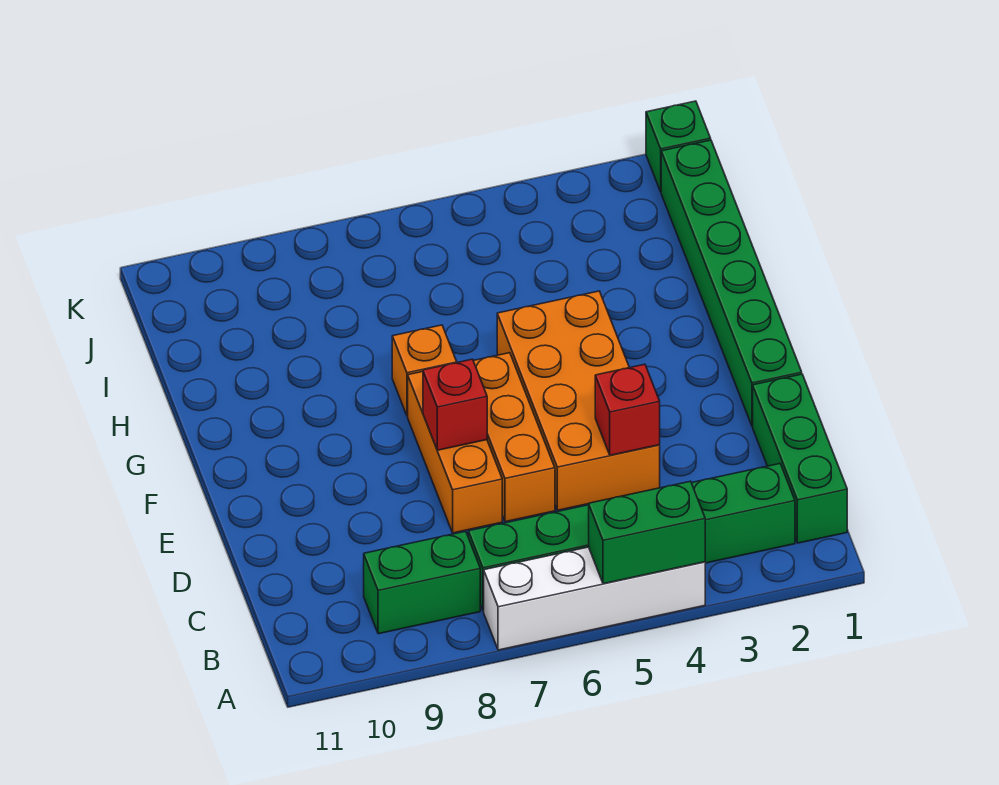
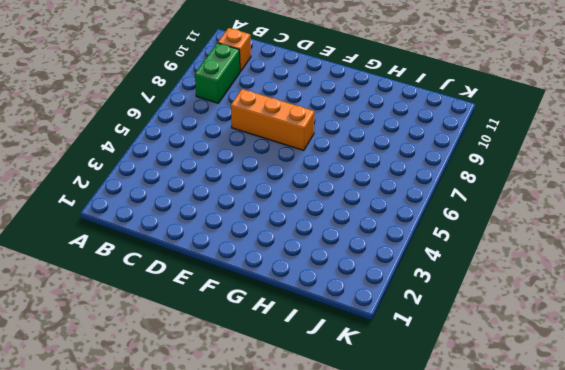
orange brick B10 level 1 -> orange brick G7 level 1
none -> white brick A4:A7 level 1
none -> green brick B1:D1 level 1
none -> green brick B2:B7 level 1

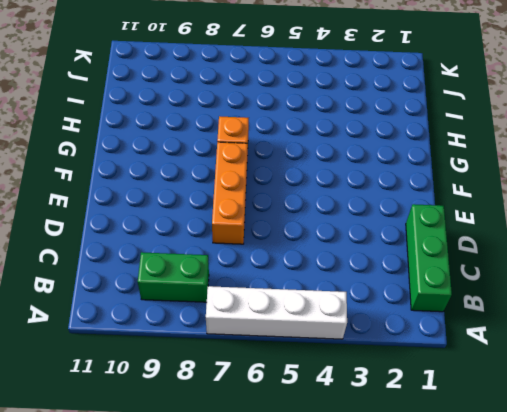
none -> green brick B2:B7 level 1
none -> orange brick D4:G5 level 1
none -> orange brick D6:F6 level 1

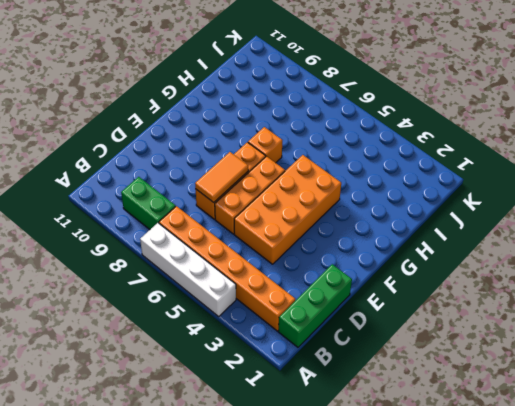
orange brick B2:B7 level 1 -> green brick B2:B7 level 1
orange tile D7:E7 level 2 -> red brick E7 level 2
none -> green brick E1:J1 level 1
none -> green brick K1 level 1
none -> green brick A4:A5 level 2

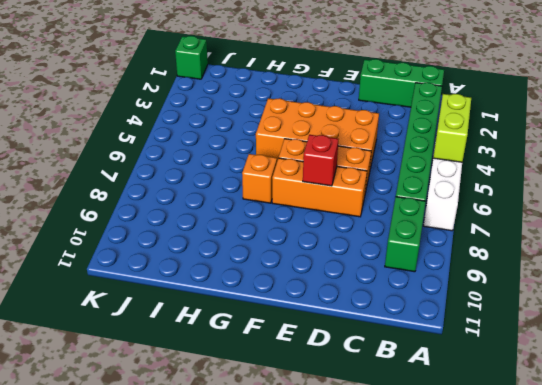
lime brick A4:A5 level 2 -> green brick A4:A5 level 2
none -> green brick E1:J1 level 1
none -> red brick D4 level 2

